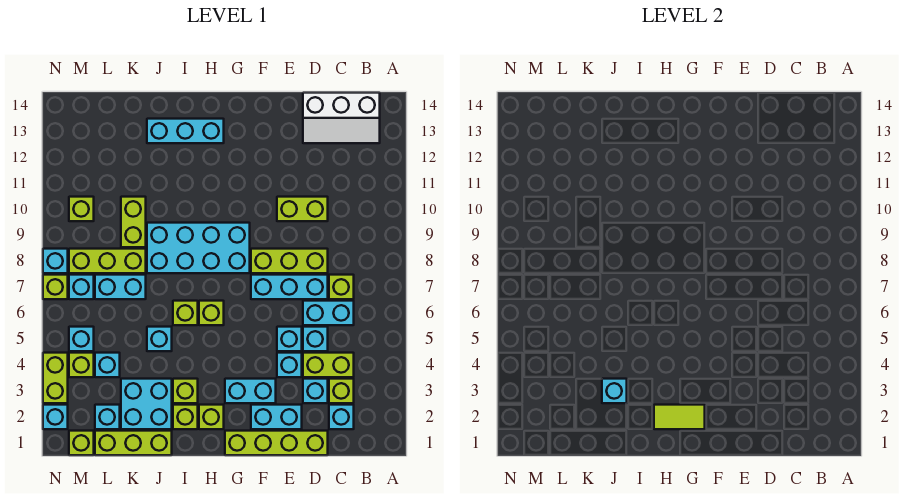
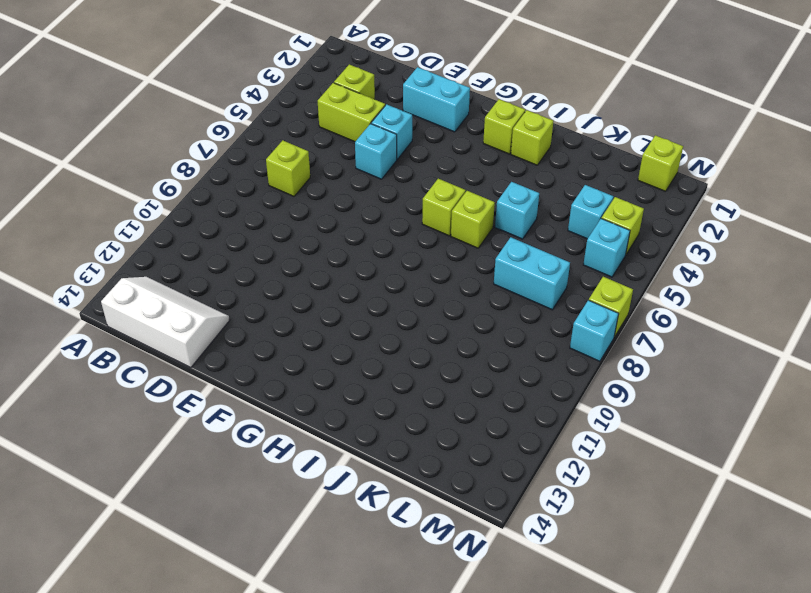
none -> cyan brick C2 level 1
none -> cyan brick C6:D6 level 1
none -> lime brick D1:G1 level 1
none -> cyan brick D3 level 1

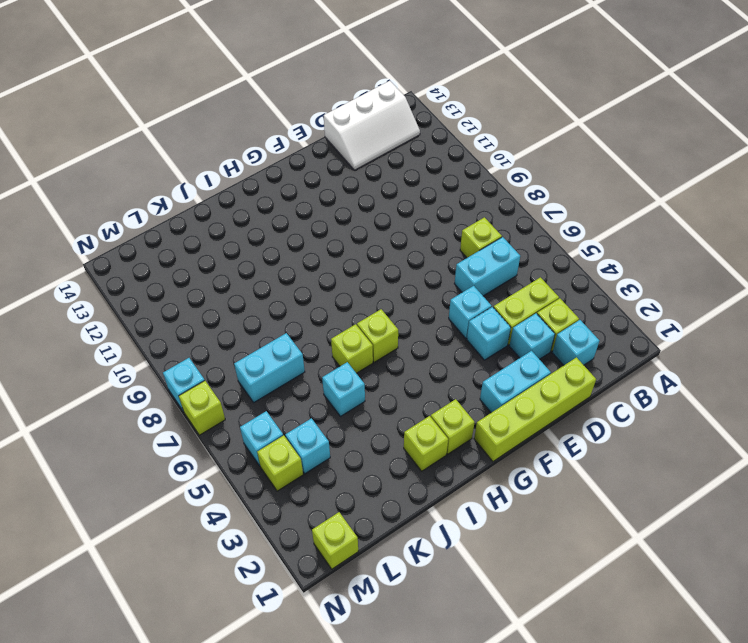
none -> cyan brick D5 level 1
none -> cyan brick D7:F7 level 1
none -> lime brick D8:F8 level 1
none -> lime brick D10:E10 level 1

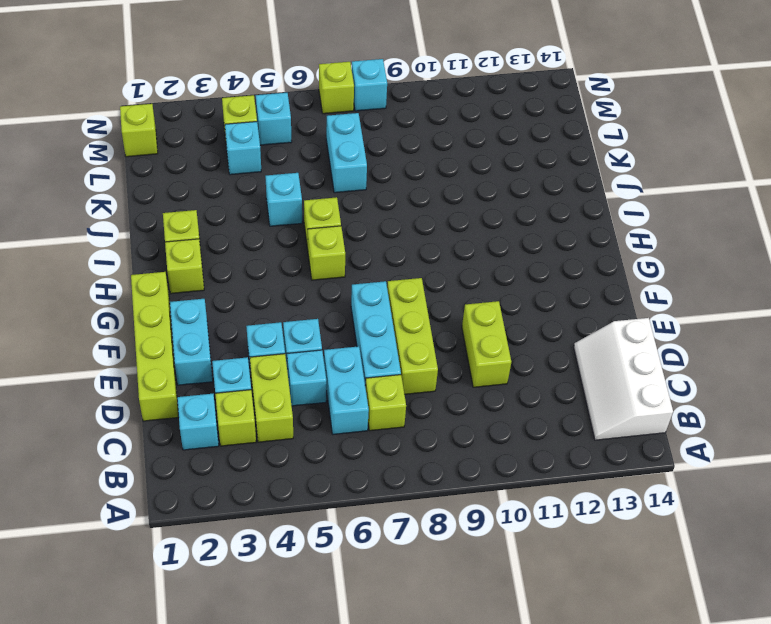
none -> cyan brick F3:G3 level 1
none -> cyan brick G8:J9 level 1
none -> cyan brick H13:J13 level 1
none -> lime brick I3 level 1

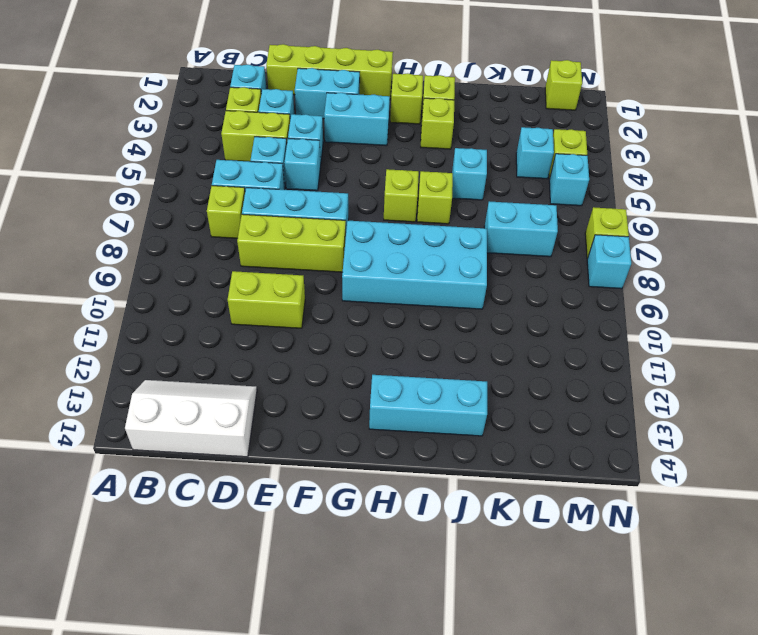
none -> lime brick J1:L1 level 1
none -> cyan brick J2:K3 level 1
none -> lime brick K8:M8 level 1
none -> lime brick K9:K10 level 1

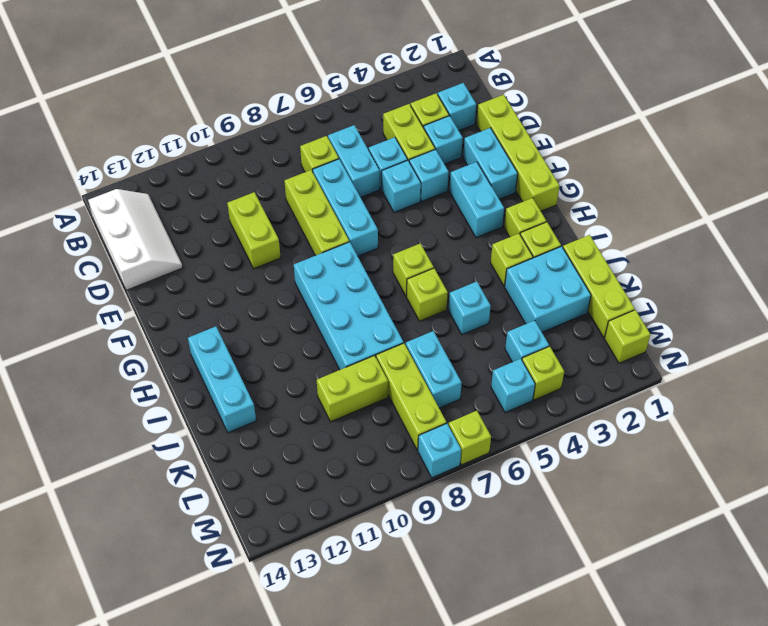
none -> cyan brick L2 level 1
none -> cyan brick M7 level 1
none -> lime brick M10 level 1
none -> cyan brick N2 level 1

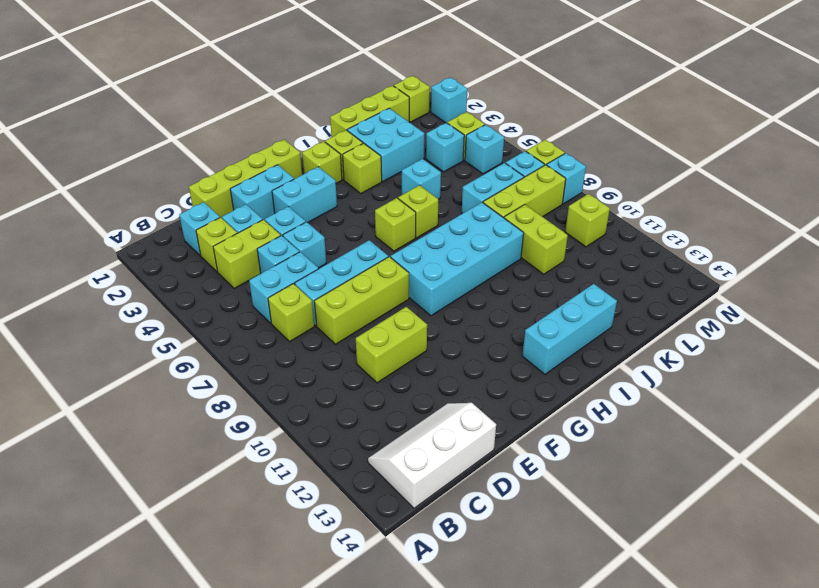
none -> cyan brick L2 level 1
none -> lime brick N3:N4 level 1
none -> lime tile G2:H2 level 2
none -> cyan brick J3 level 2

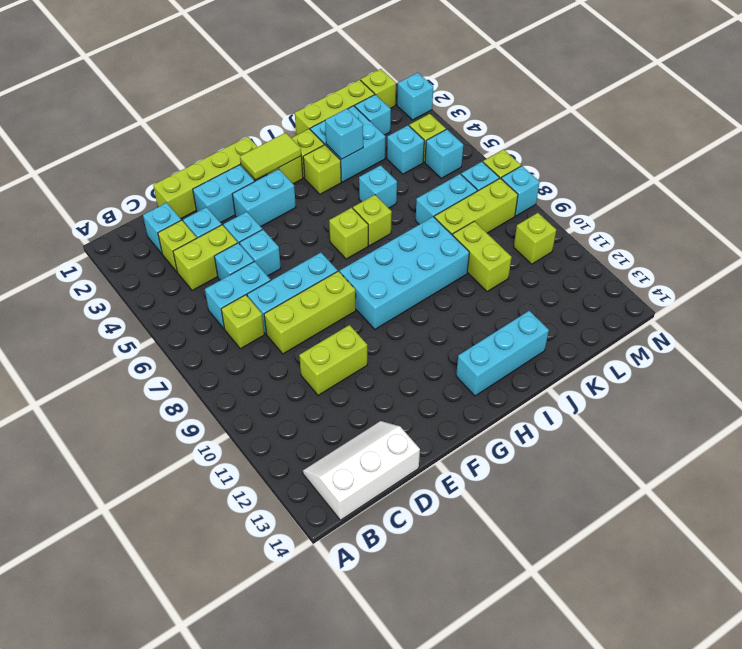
none -> lime brick N3:N4 level 1

